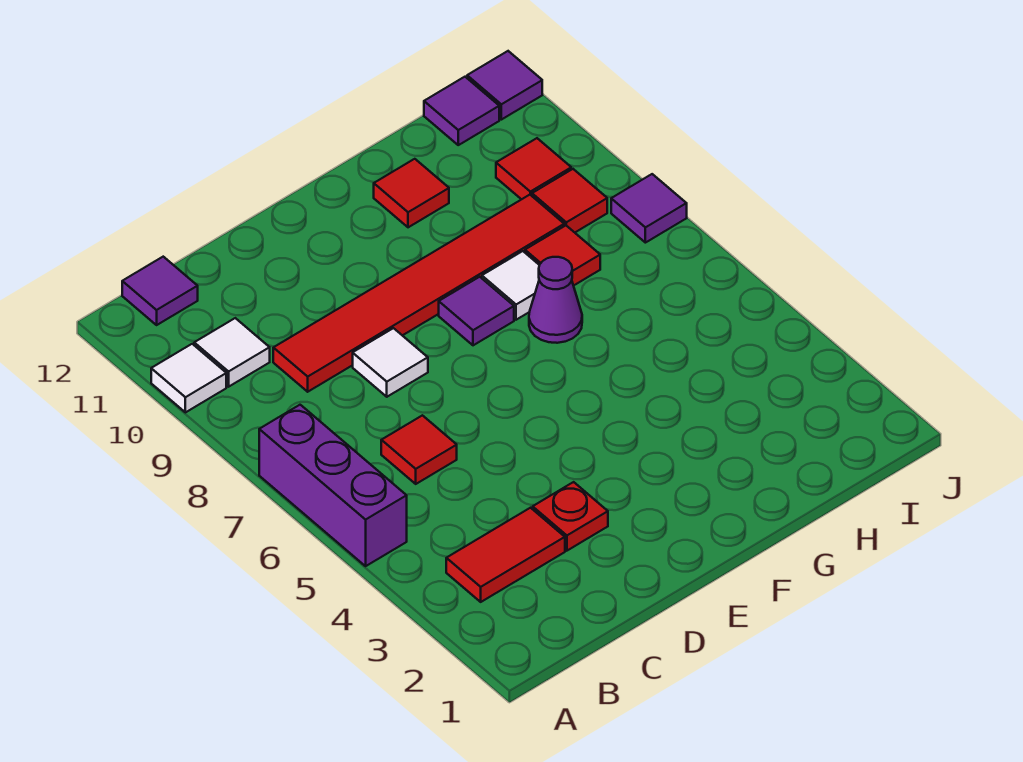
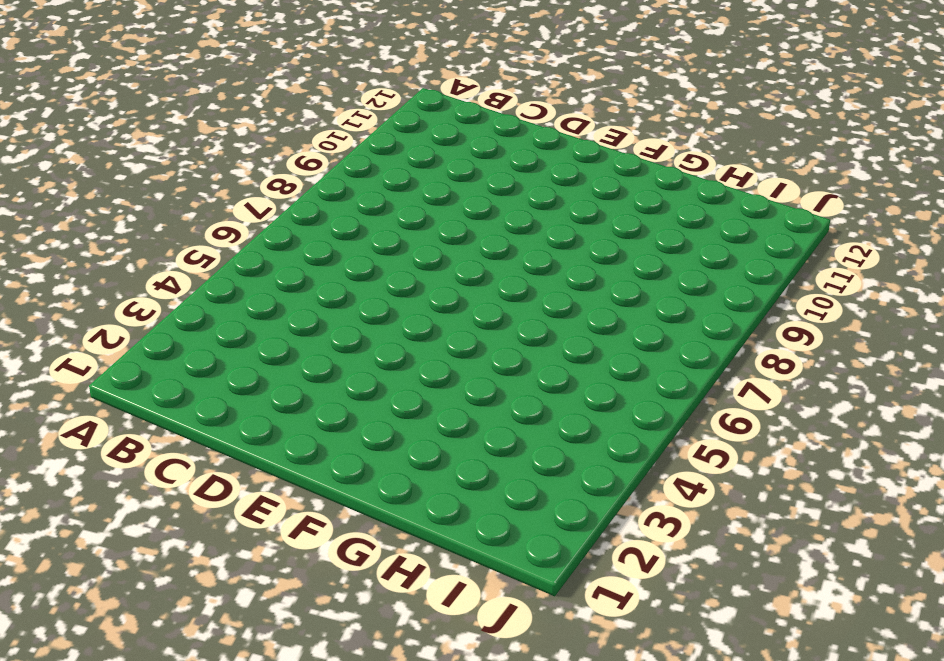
none -> purple brick A5:A7 level 1
none -> white tile A10 level 1
none -> red tile B3:C3 level 1

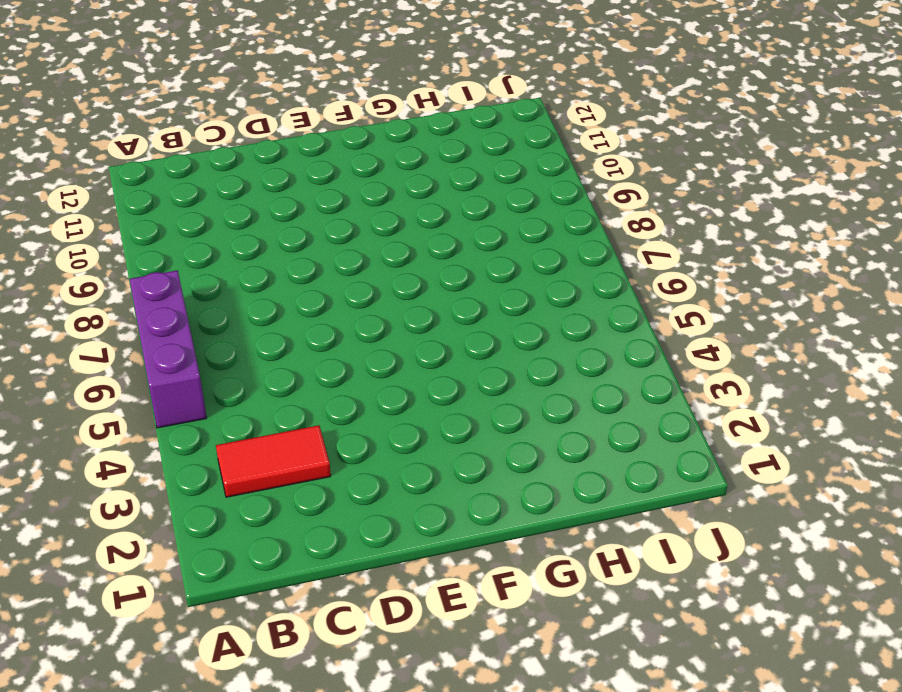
none -> white tile A10 level 1
none -> white tile B10 level 1
none -> purple tile B12 level 1

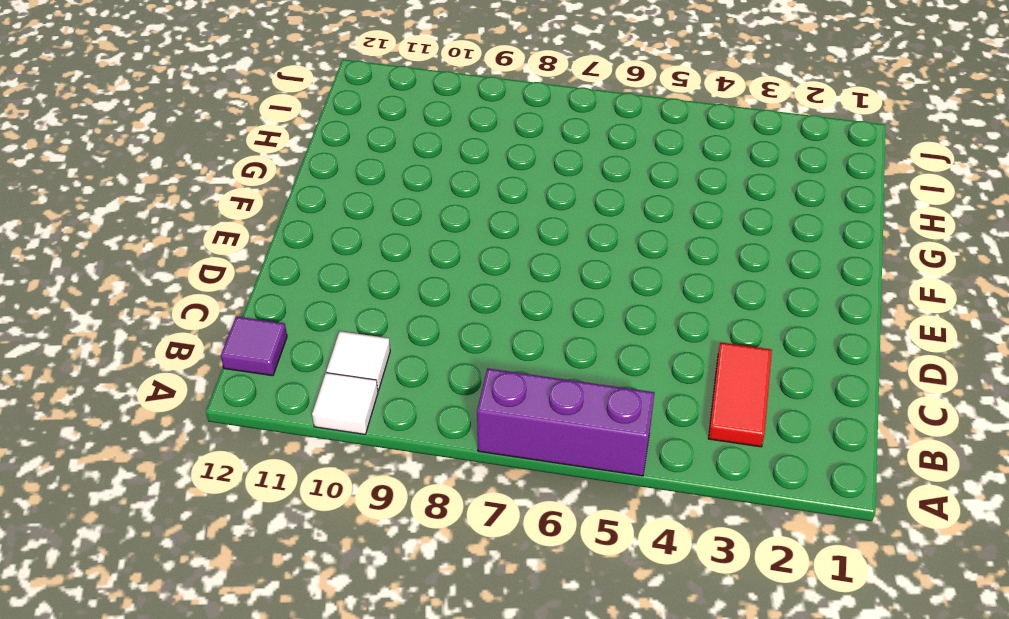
none -> red tile C6 level 1
none -> red tile C9:H9 level 1
none -> red plate D3 level 1

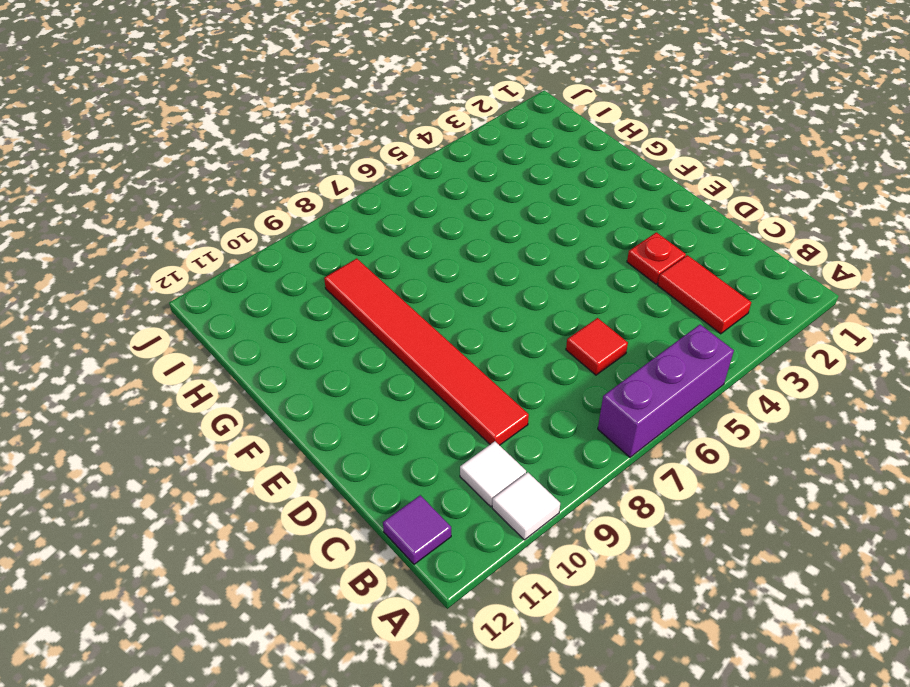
none -> white tile D8 level 1
none -> purple tile F8 level 1
none -> purple cone G7 level 1

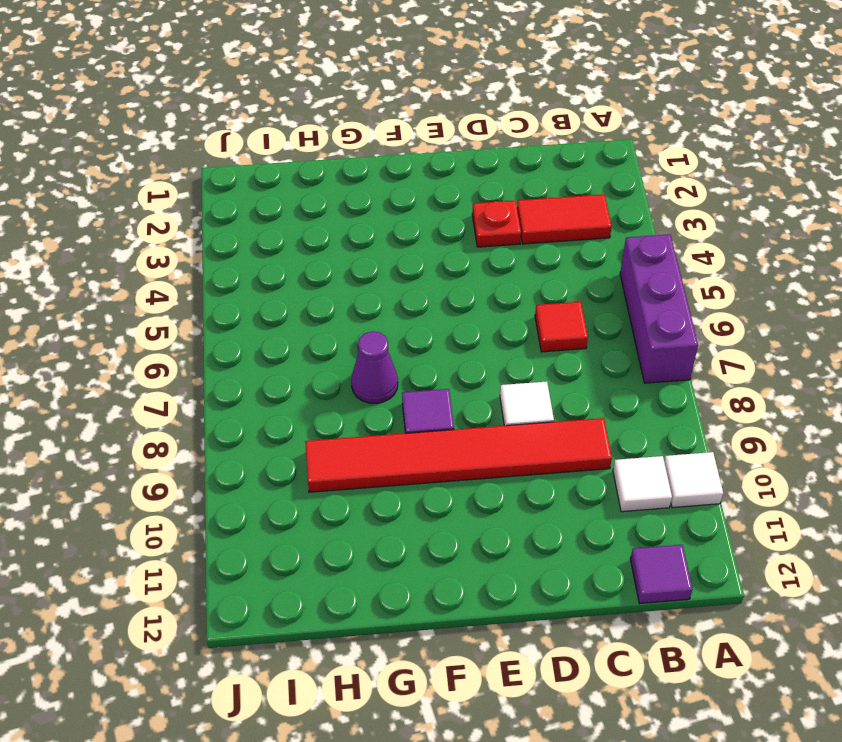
none -> white tile G8 level 1
none -> red tile G11 level 1
none -> red tile H8 level 1

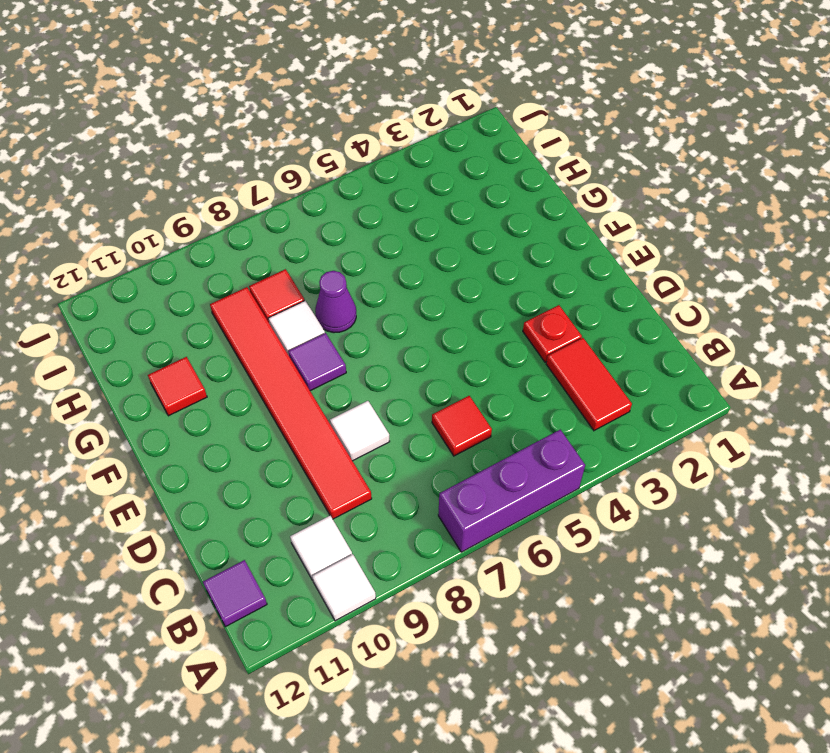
none -> red tile I9 level 1
none -> red tile I10 level 1
none -> purple tile I12 level 1

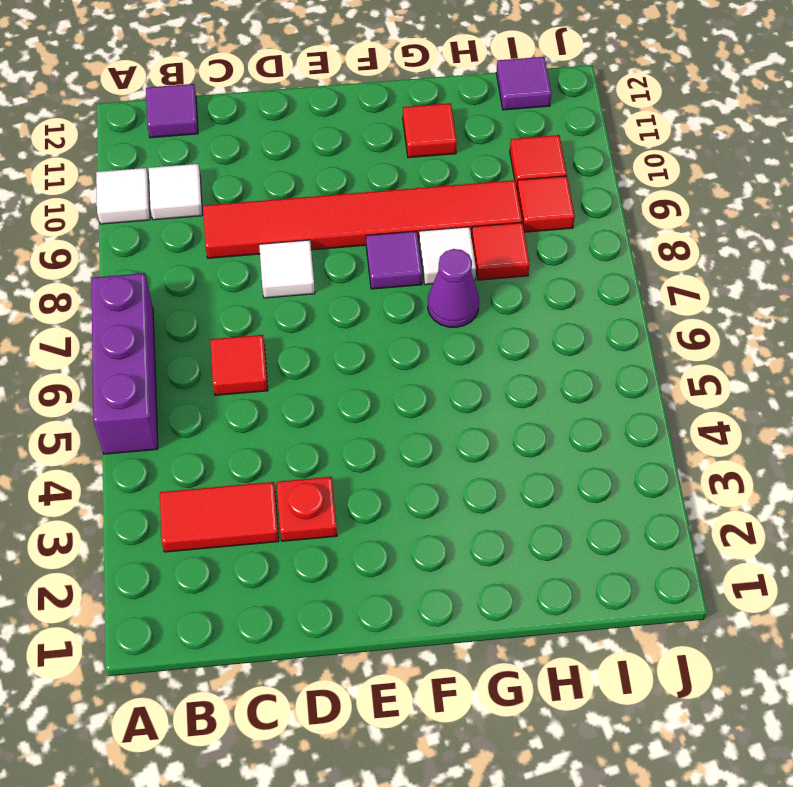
none -> purple tile J8 level 1
none -> purple tile J12 level 1

